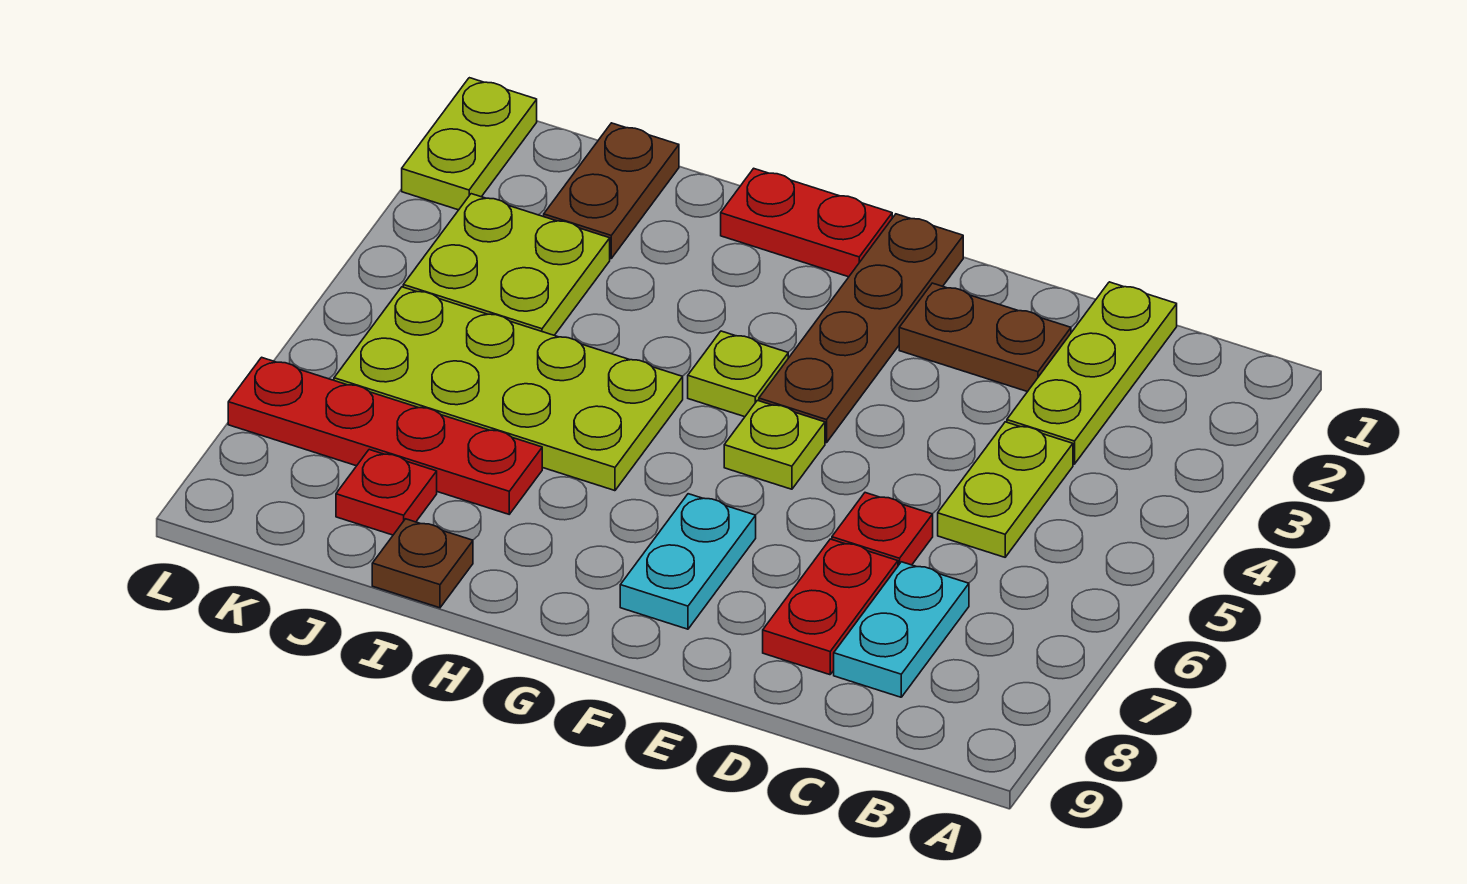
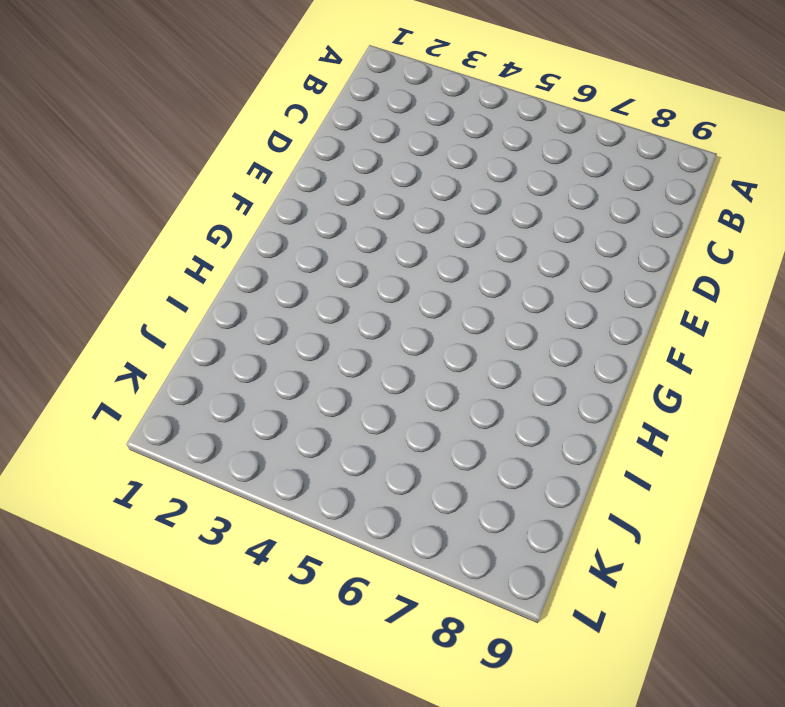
none -> lime plate C1:C3 level 1
none -> lime plate C4:C5 level 1
none -> cyan plate C7:C8 level 1

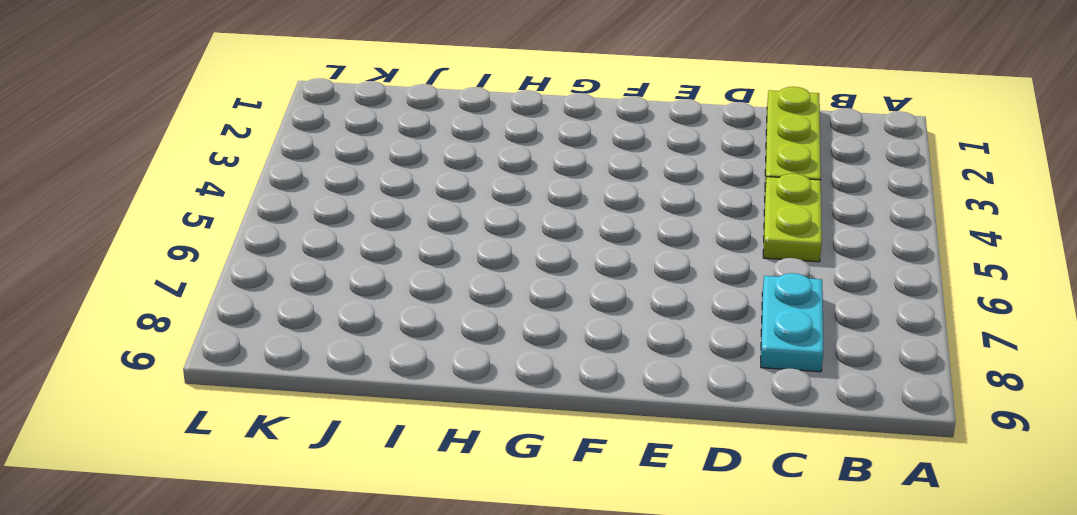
none -> brown plate D2:E2 level 1
none -> red plate D6 level 1
none -> red plate D7:D8 level 1

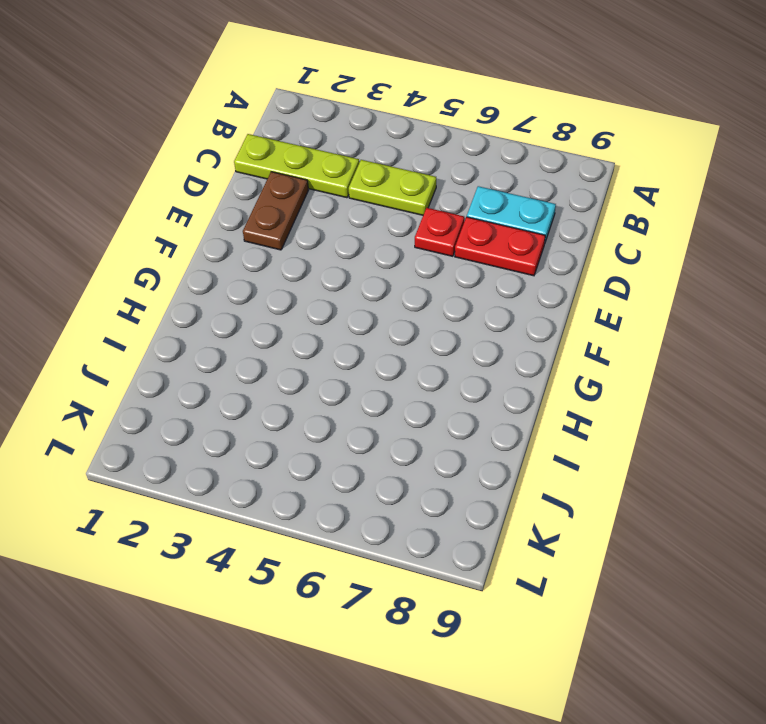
none -> brown plate F1:F4 level 1
none -> lime plate F5 level 1
none -> cyan plate F7:F8 level 1

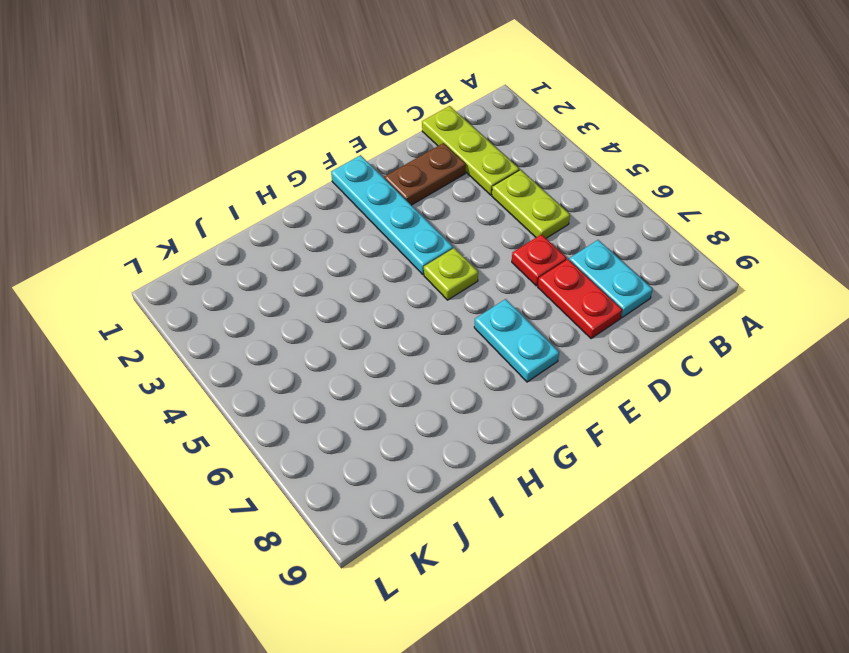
cyan plate F1:F4 level 1 -> brown plate F1:F4 level 1
none -> red plate G1:H1 level 1
none -> lime plate G4 level 1
none -> lime plate H5:K6 level 1

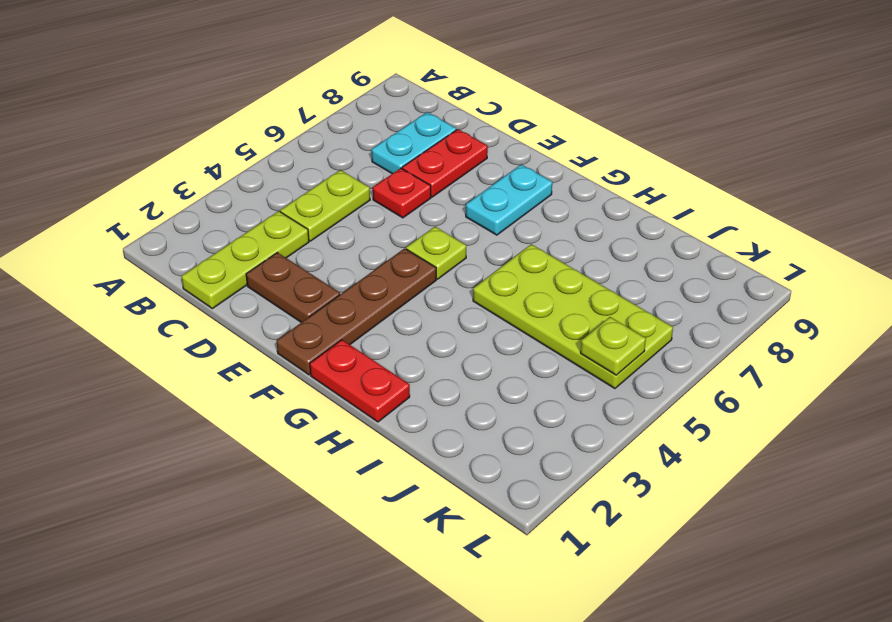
lime plate K5 level 2 -> lime plate G4 level 1
none -> red plate I7:L7 level 1
none -> brown plate I9 level 1
none -> brown plate J1:J2 level 1

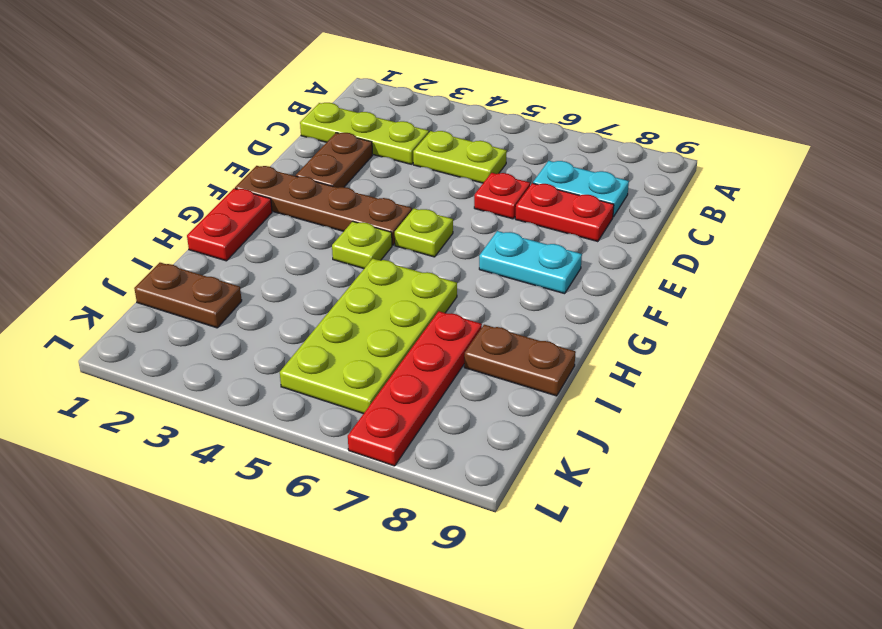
brown plate I8:I9 level 1 -> brown plate I9 level 1
none -> lime plate J3:K4 level 1
none -> red plate J8 level 1
none -> lime plate L1:L2 level 1

